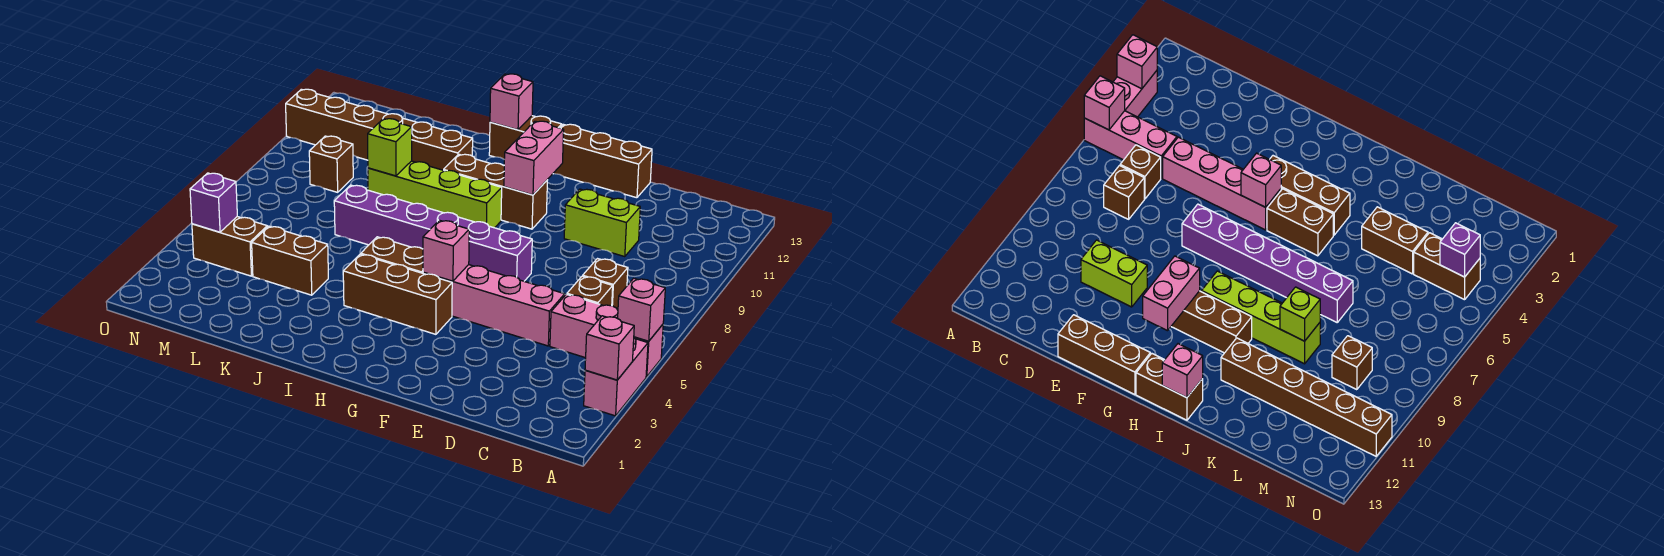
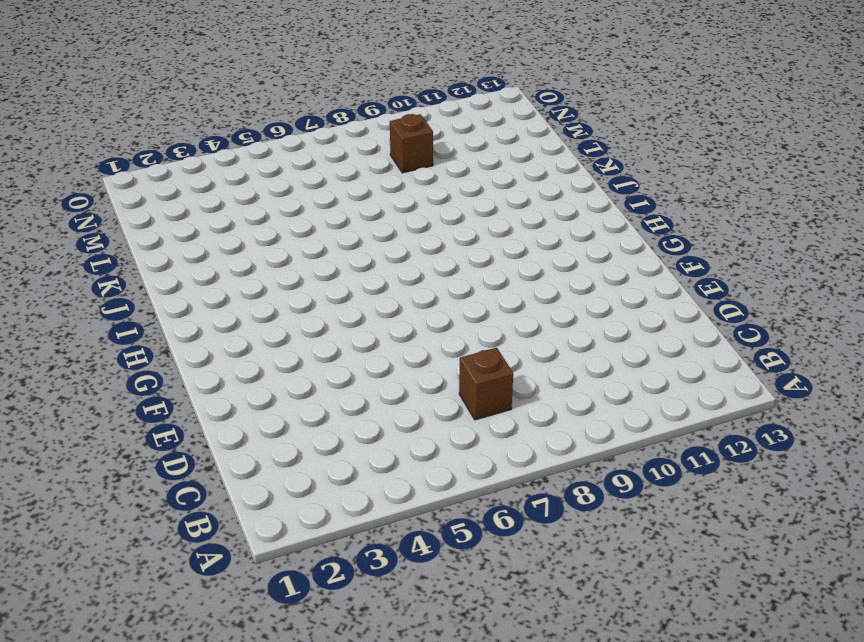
none -> pink brick A3:A4 level 1
none -> pink brick A5:C5 level 1
none -> brown brick C6 level 1

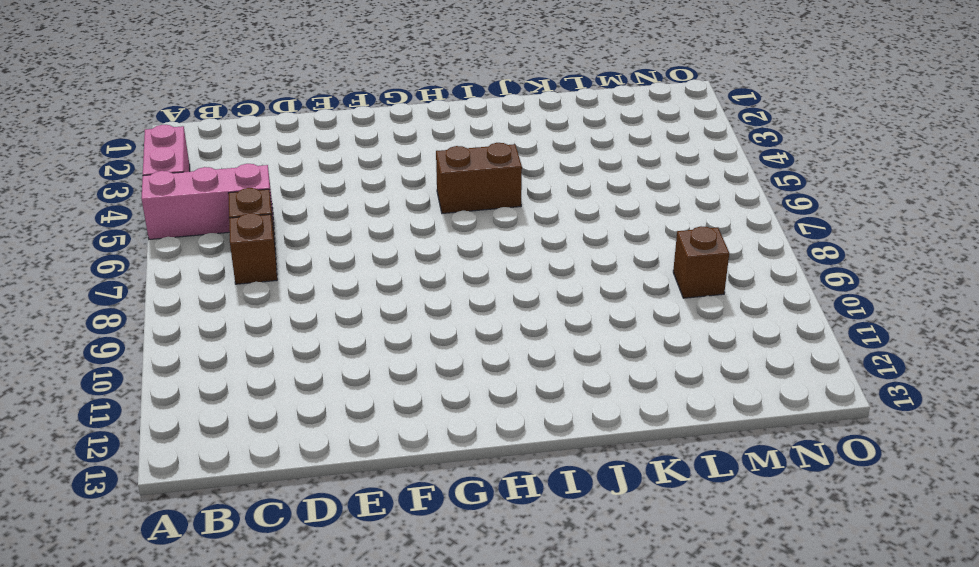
none -> pink brick D5:G5 level 1
none -> lime brick D10:E10 level 1
none -> brown brick E13:G13 level 1

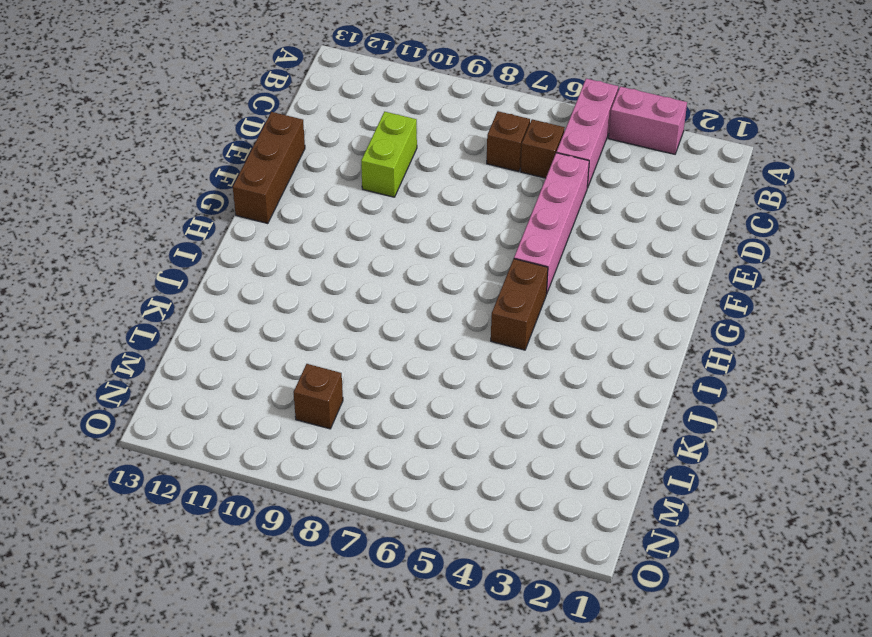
none -> purple brick F7:K7 level 1
none -> brown brick G4:I4 level 1
none -> brown brick G10:I10 level 1

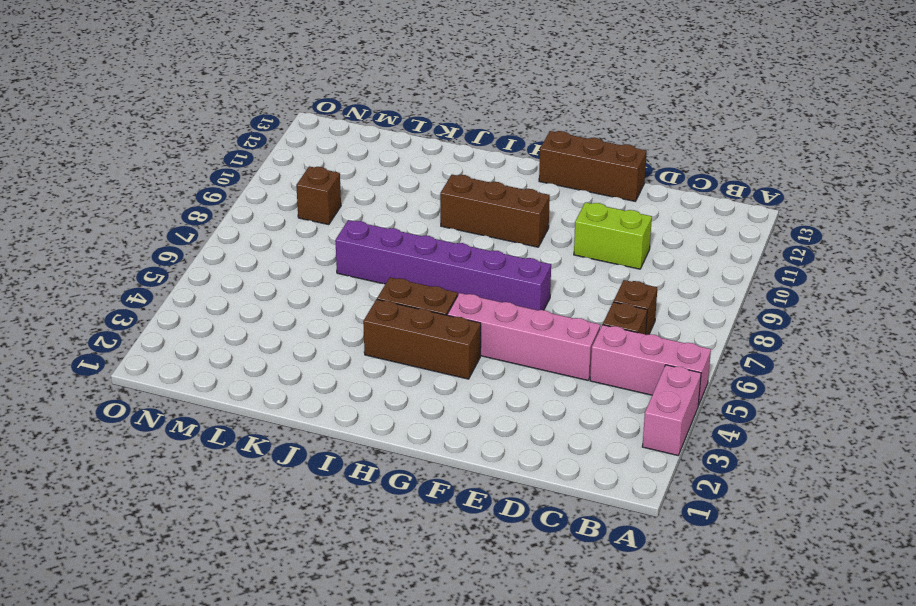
none -> lime brick H9:K9 level 1
none -> brown brick H13:I13 level 1
none -> brown brick J11:O11 level 1

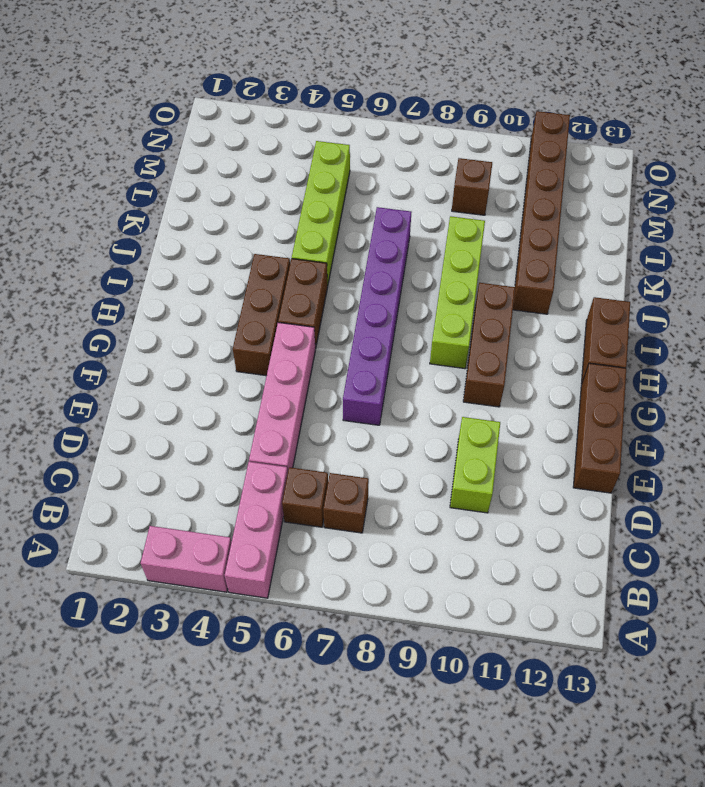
lime brick J5:M5 level 1 -> none
none -> brown brick K4:L4 level 1
none -> brown brick M4:N4 level 1
none -> pink brick A3 level 2

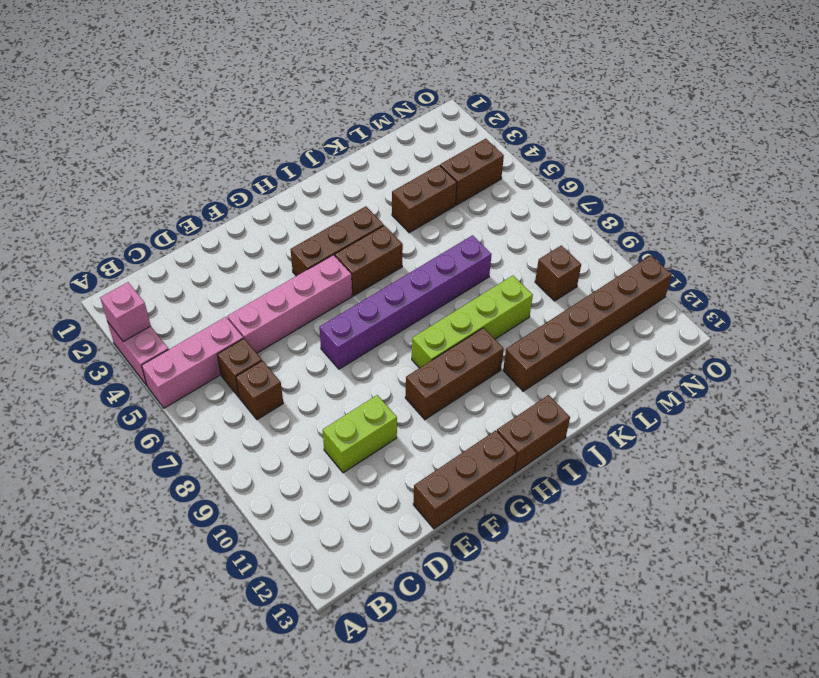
none -> pink brick A5 level 2
none -> pink brick G5 level 2
none -> pink brick G10:G11 level 2

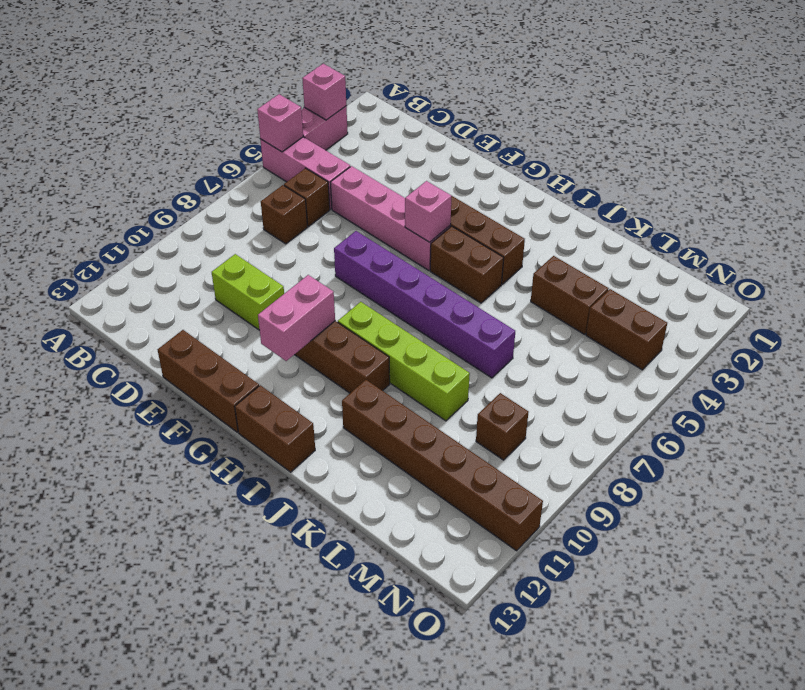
none -> pink brick I13 level 2
none -> lime brick K9 level 2
none -> purple brick N4 level 2

